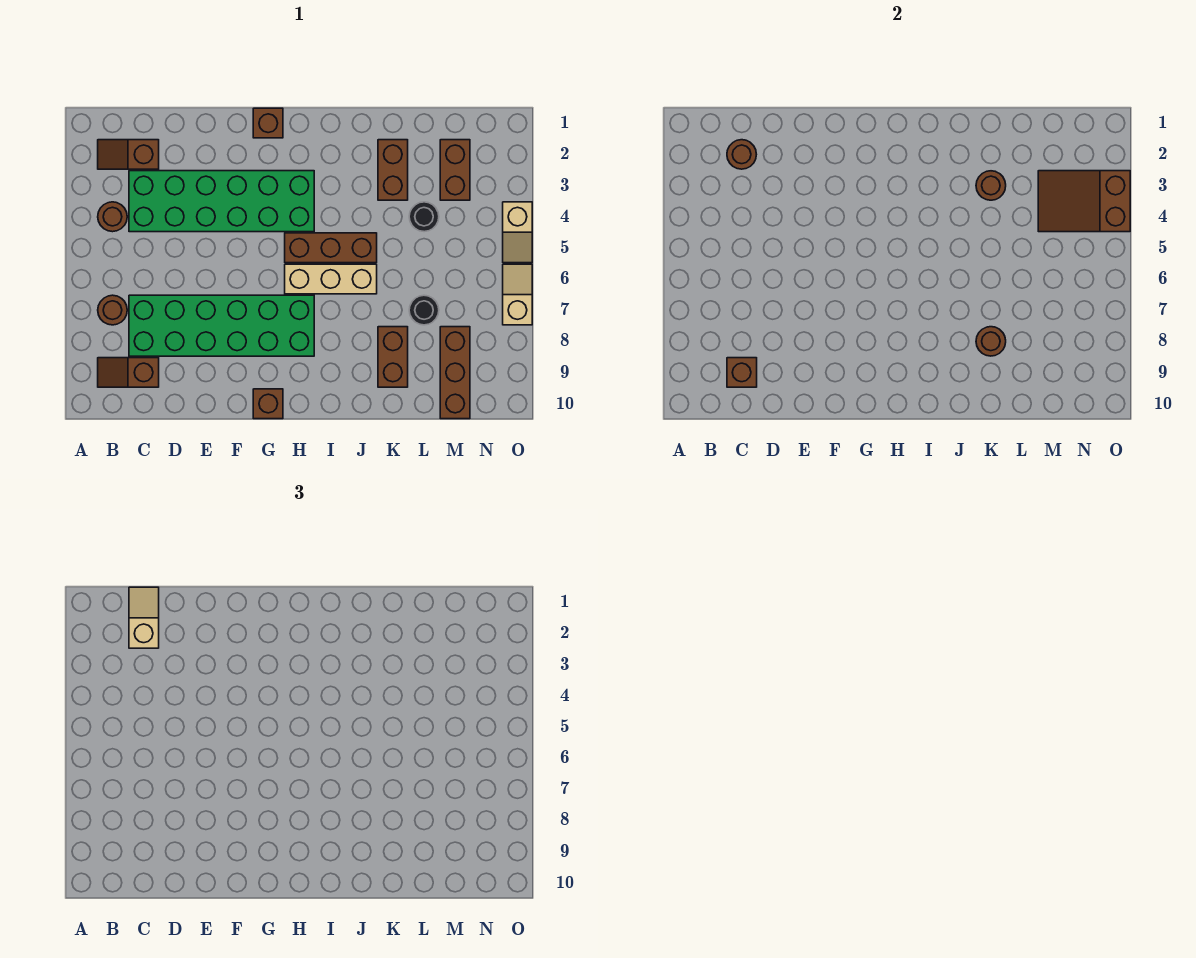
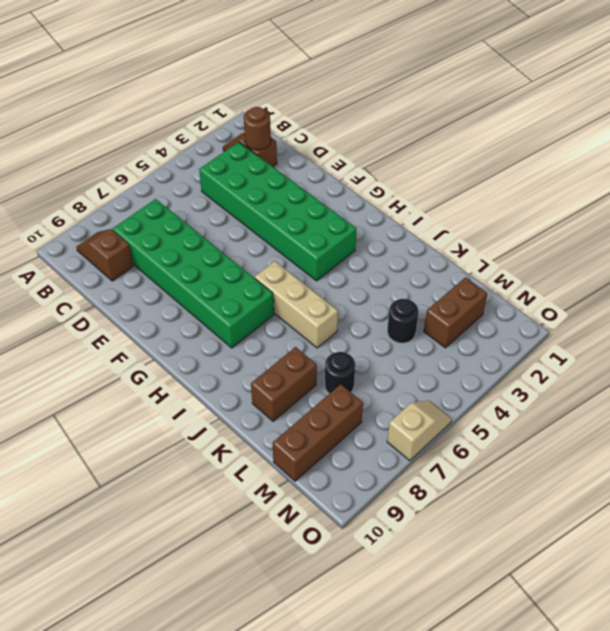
none -> brown round brick B4 level 1
none -> brown round brick B7 level 1
none -> brown brick G1 level 1

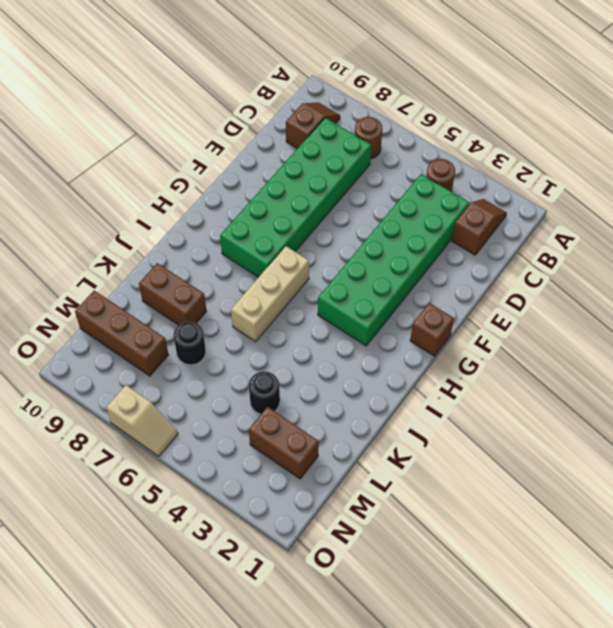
none -> brown brick G10 level 1
none -> brown brick H5:J5 level 1
none -> brown brick K2:K3 level 1

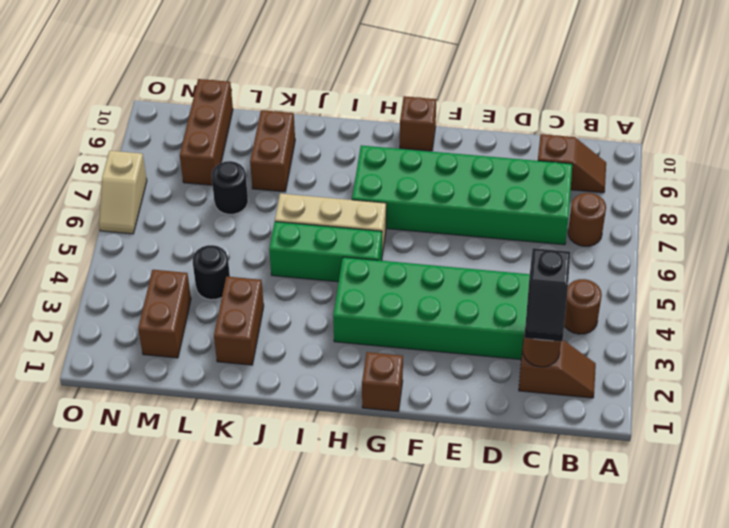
black slope C2:C3 level 3 top 3 -> tan slope C1:C2 level 3 top 2
green brick H5:J5 level 1 -> brown brick H5:J5 level 1
none -> tan slope O4:O5 level 1 top 4
none -> brown brick C9 level 2
none -> brown round brick K3 level 2

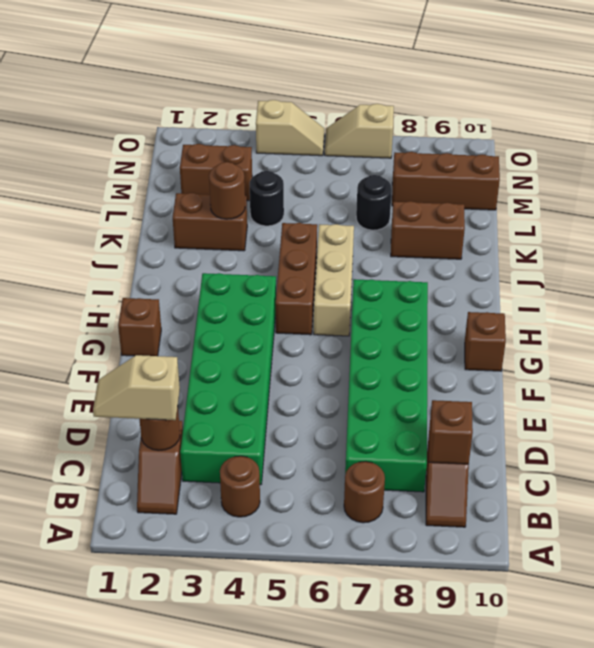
none -> brown round brick K8 level 2
none -> brown slope M3:O4 level 2 top O

